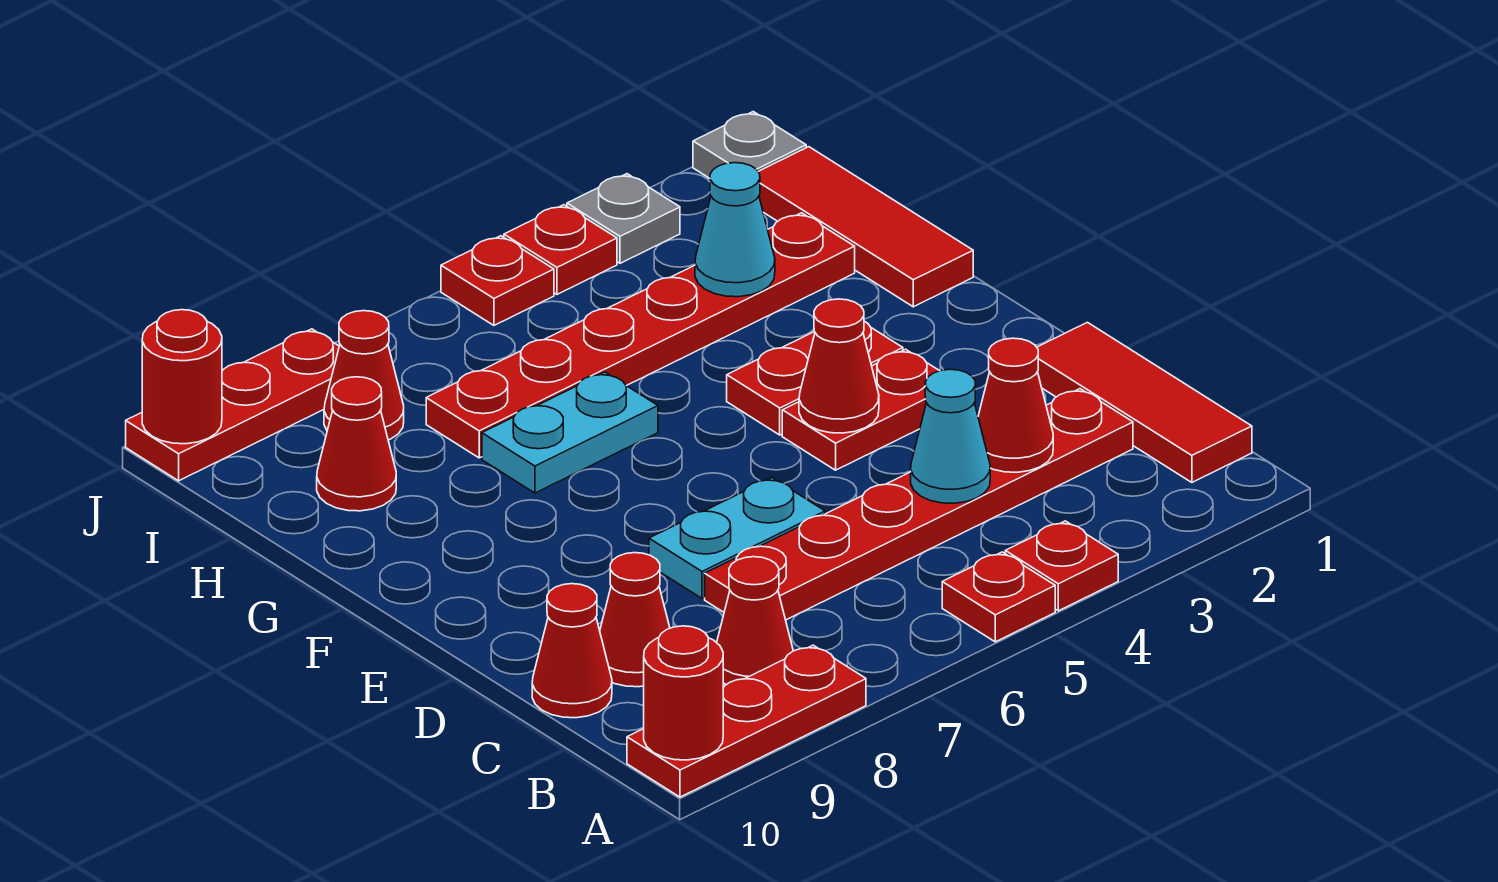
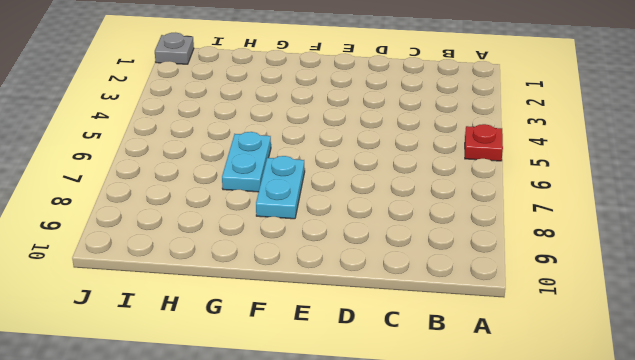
cyan plate F7:F8 level 1 -> cyan plate D6:D7 level 1
none -> red plate A4 level 1
none -> red plate A8:A10 level 1
none -> red tile B1:D1 level 1

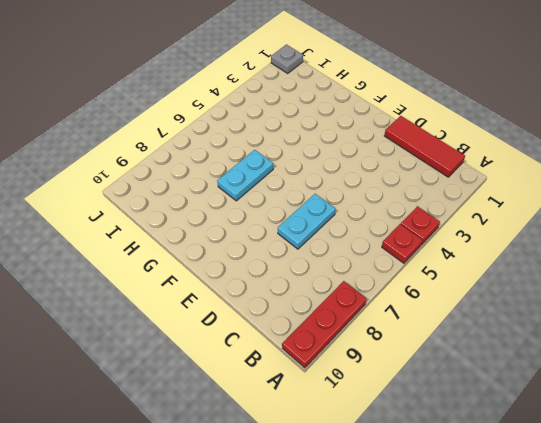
none -> red cone B8 level 1
none -> red plate C2:C7 level 1
none -> red cone C9 level 1

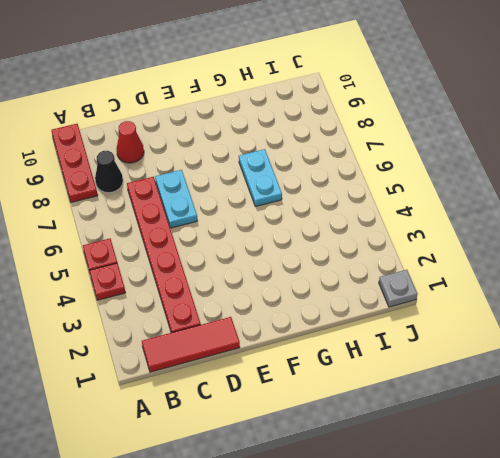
black cone B8 level 1 -> red cone B8 level 1
none -> red cone C10 level 1
none -> red plate E3:E4 level 1
none -> red plate F3:F4 level 1

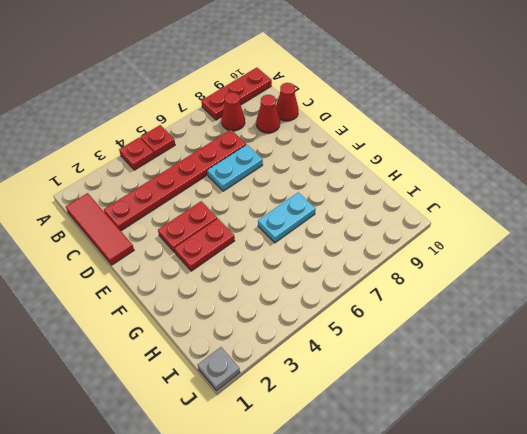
none -> red tile G1:I1 level 1
none -> red plate H2:H7 level 1
none -> red cone H9 level 1

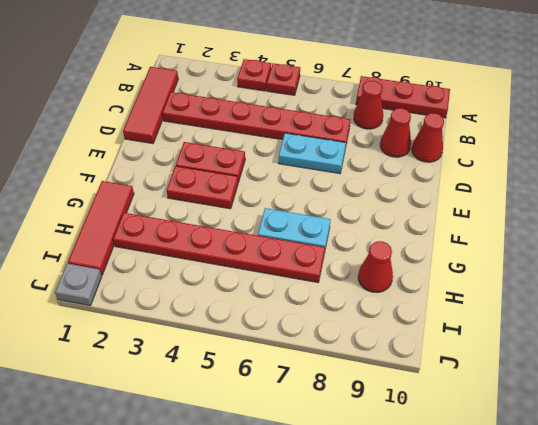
none -> red cone I8 level 1
none -> grey plate J3 level 1
none -> red plate J4 level 1

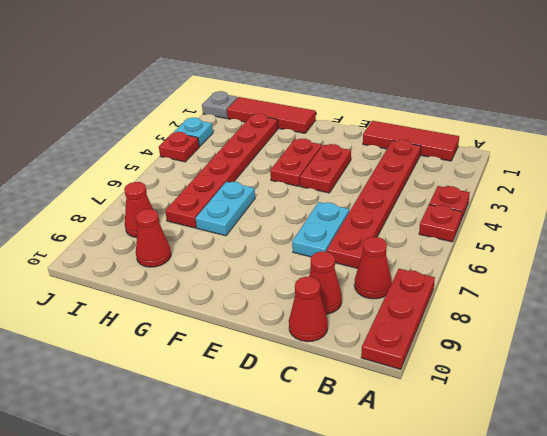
cyan plate J3 level 1 -> grey plate J3 level 1
none -> red plate J5 level 1
none -> red plate J8:J10 level 1
none -> red round brick A10 level 2

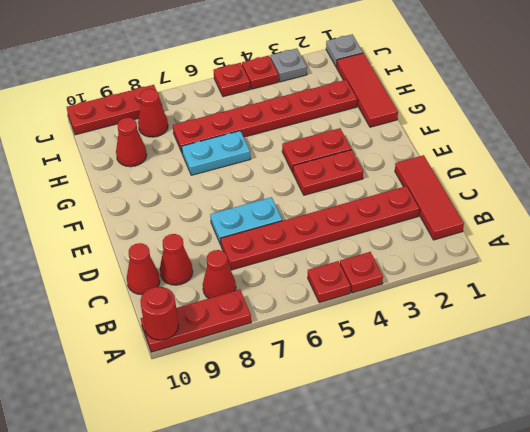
none -> red cone C3 level 2
none -> cyan cone C4 level 2
none -> red cone E4 level 2

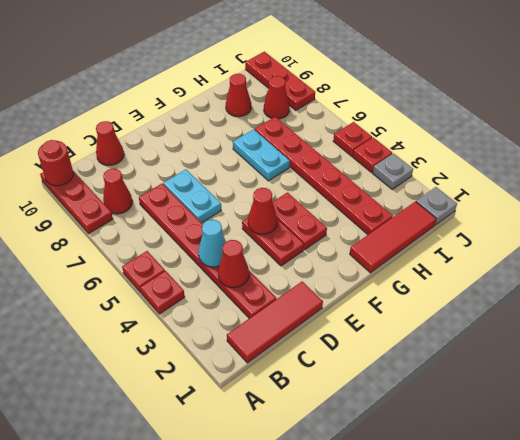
none -> red cone C9 level 1
none -> cyan cone H3 level 2
none -> red round brick J10 level 2

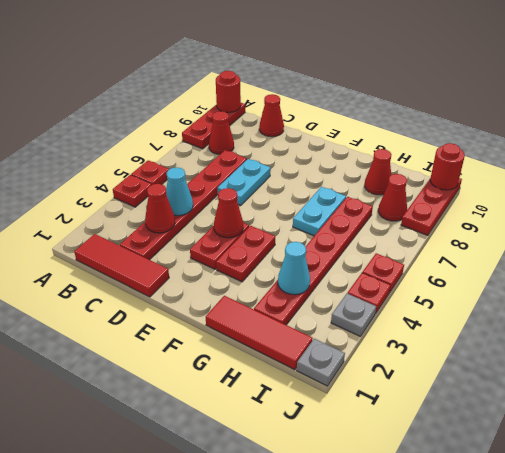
none -> red cone C9 level 1

